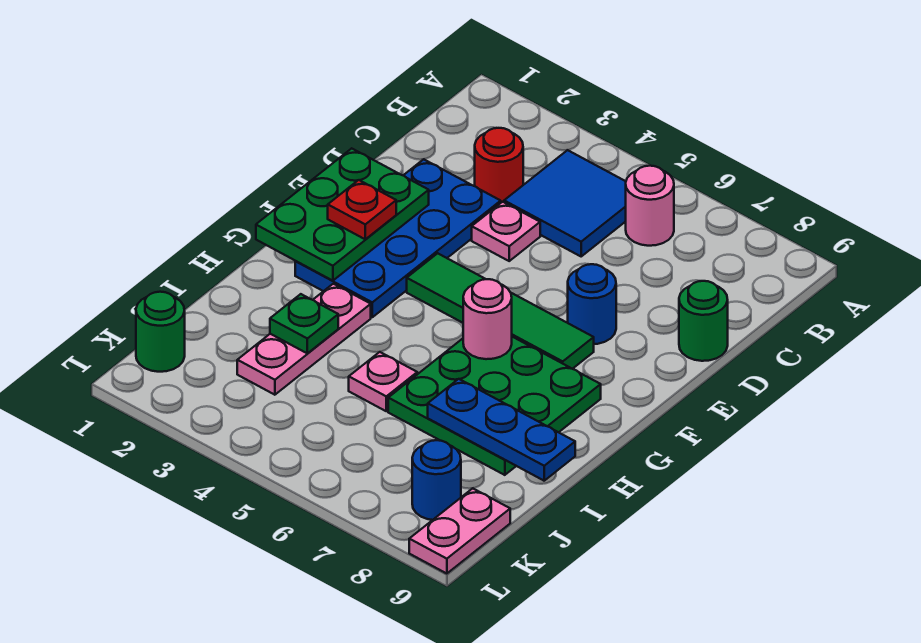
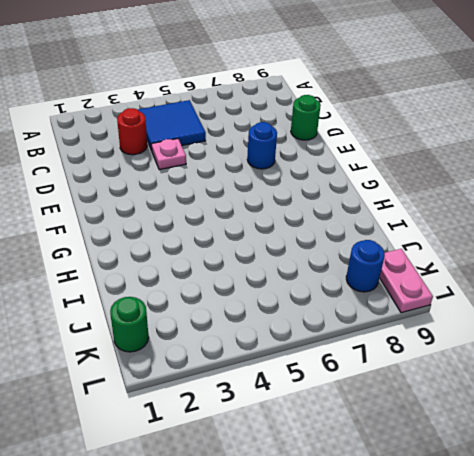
none -> pink round brick B6 level 1
none -> blue plate D2:G3 level 1
none -> green tile F4:F7 level 1

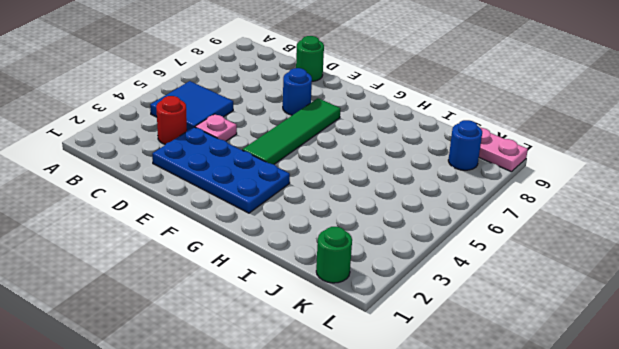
none -> pink round brick B6 level 1
none -> green plate G6:I8 level 1
none -> pink plate H3:J3 level 1

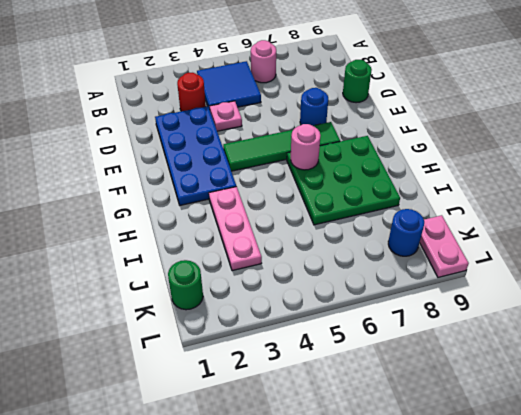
none -> pink plate I5 level 1
none -> green plate E1:G2 level 2
none -> green plate I3 level 2

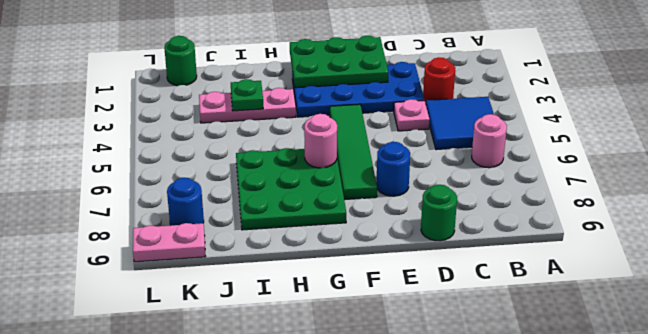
none -> pink plate I5 level 1
none -> blue plate I7:I9 level 2
none -> red plate F2 level 3

